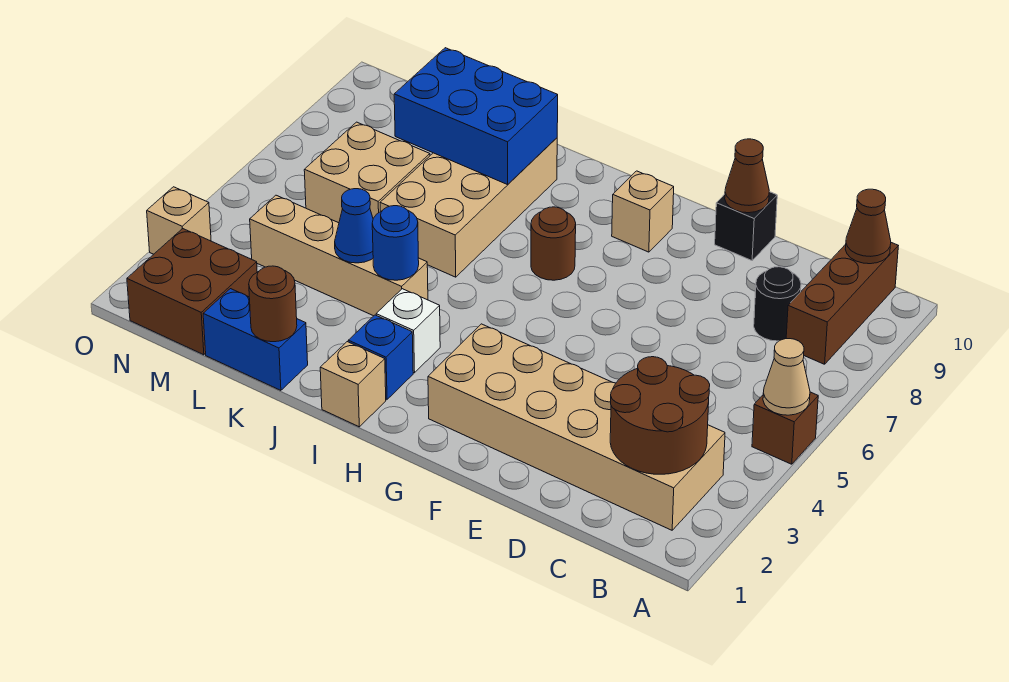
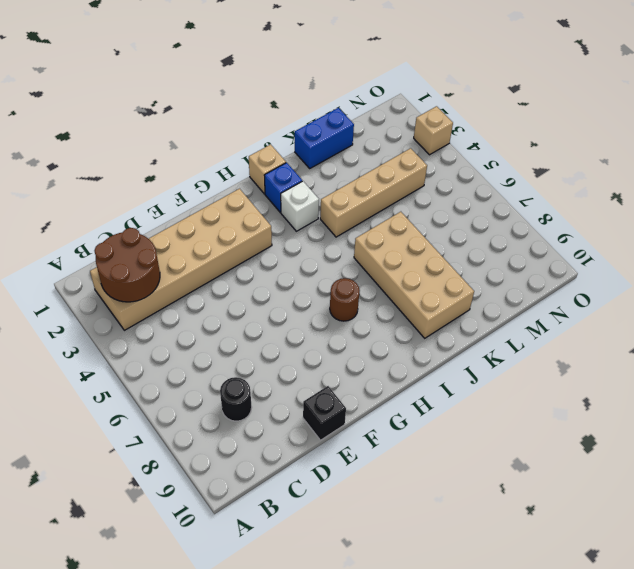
none -> brown brick A5 level 1
none -> brown brick B8:B10 level 1
none -> tan brick G9 level 1

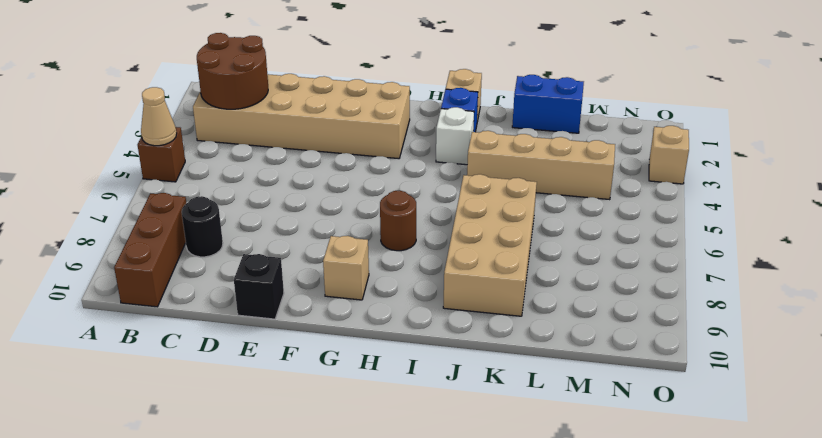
none -> tan brick L6:M7 level 1
none -> brown brick M1:N2 level 1
none -> brown cone B10 level 2

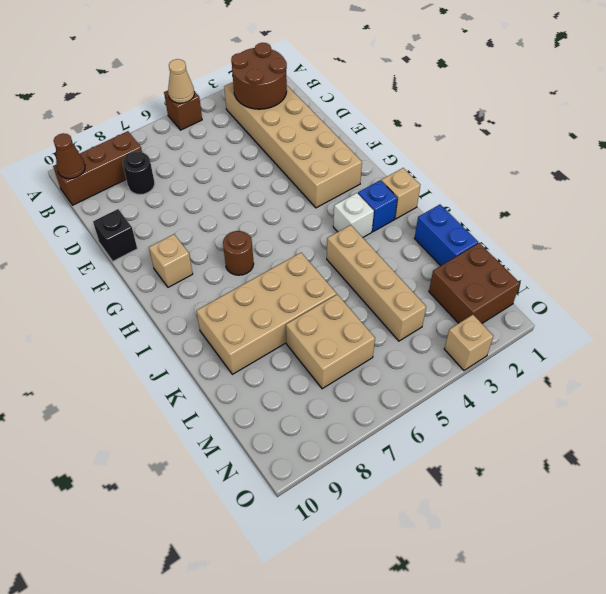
none -> brown cone E10 level 2
none -> blue round brick J4 level 2
none -> blue brick J8:L9 level 2

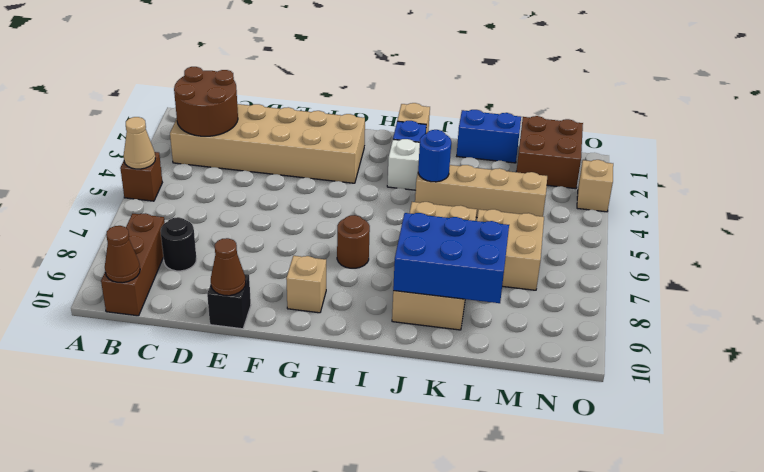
none -> brown round brick K1 level 2
none -> blue cone K4 level 2

